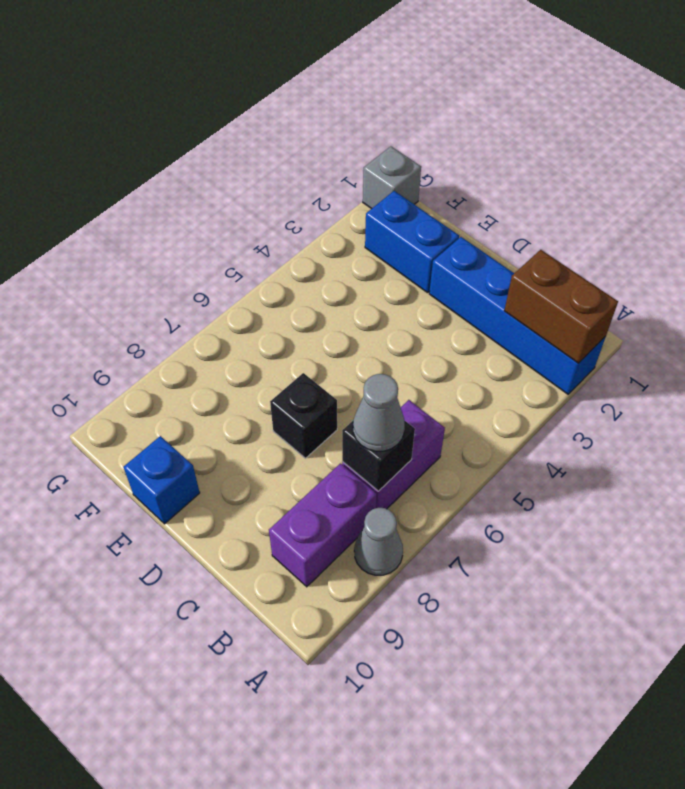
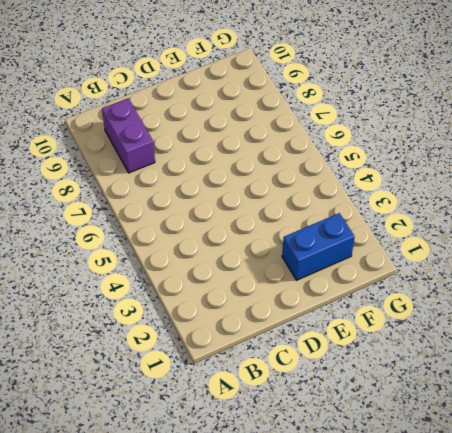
none -> blue brick A2:D2 level 1
none -> grey cone A8 level 1

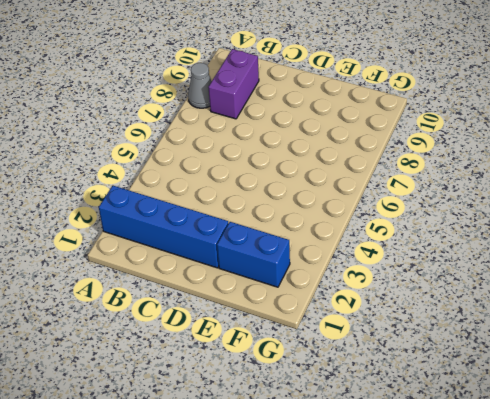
none -> purple brick B6:B7 level 1
none -> black brick D7 level 1

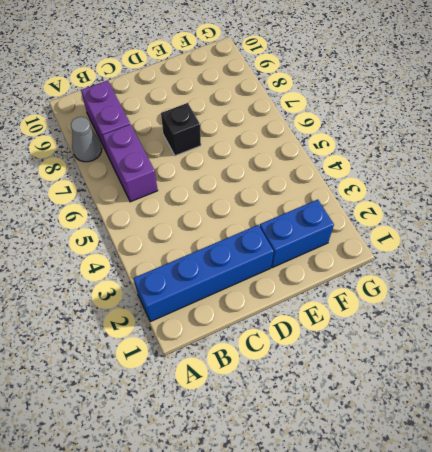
none -> blue brick E10 level 1
none -> grey brick G1 level 1

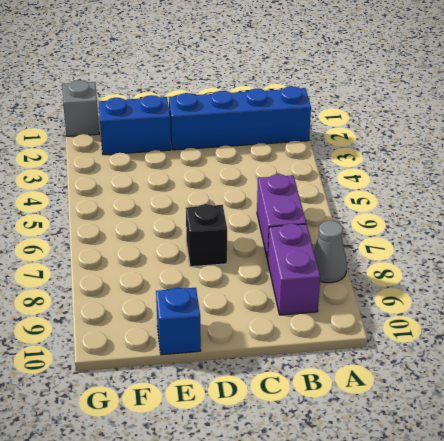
none -> brown brick A2:B2 level 2
none -> black brick B7 level 2

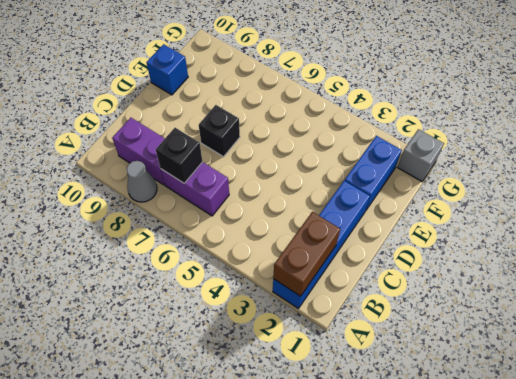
none -> grey cone B7 level 3

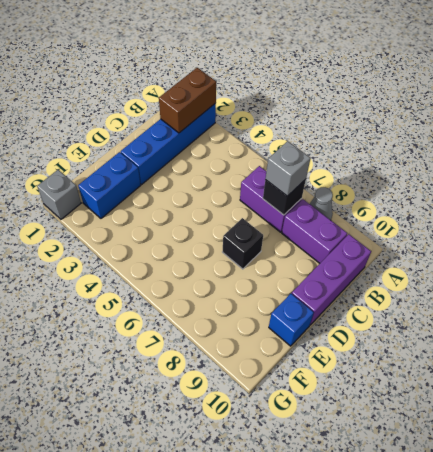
grey brick B7 level 3 -> grey cone B7 level 3
purple brick B10:D10 level 1 -> none

